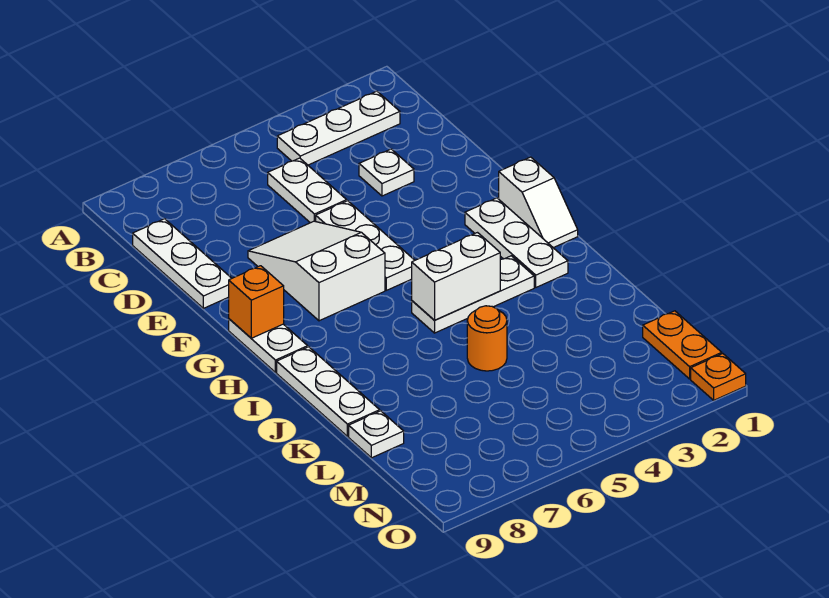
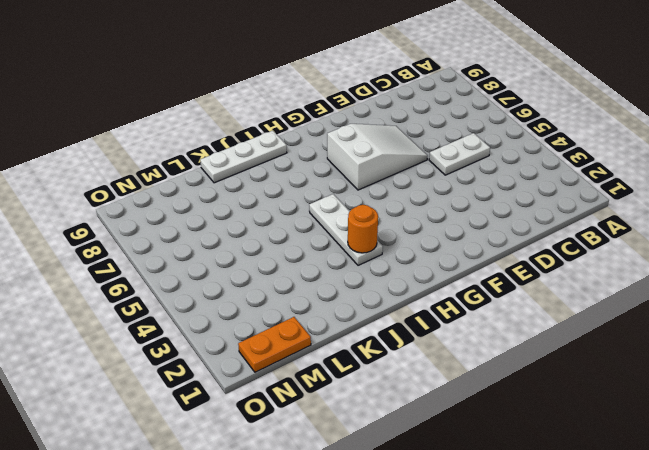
orange round brick I3 level 2 -> orange round brick K5 level 1
none -> white plate B2:B4 level 1
none -> white plate C9:E9 level 1
none -> white plate D3 level 1

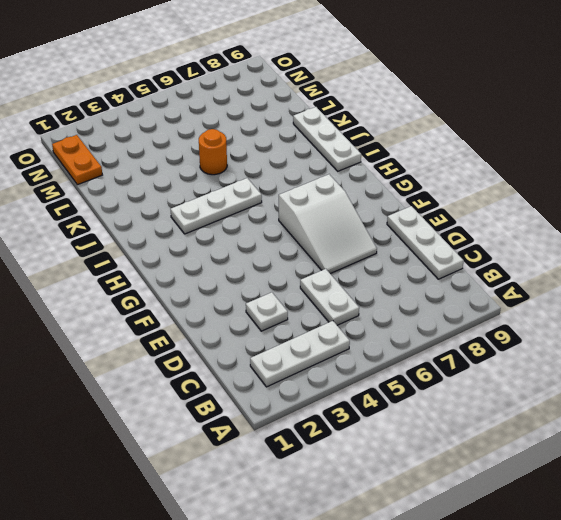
none -> white plate E5:G5 level 1
none -> white slope G1:H1 level 1 top G
none -> white plate G2:I2 level 1

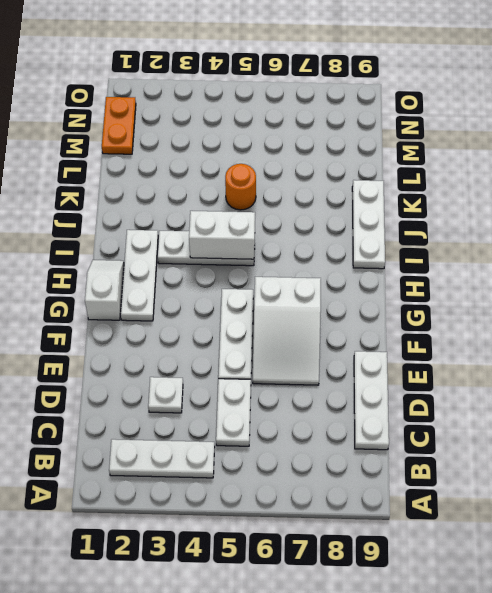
none -> white plate G9:H9 level 1
none -> white plate L9 level 1
none -> orange plate O1 level 1

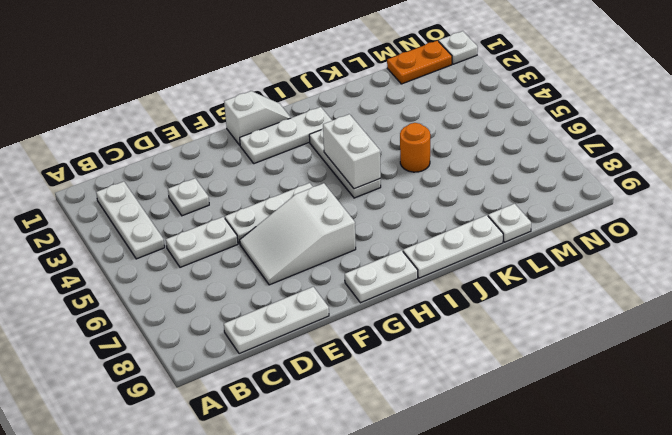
white plate O1 level 1 -> orange plate O1 level 1
none -> orange brick G9 level 2

